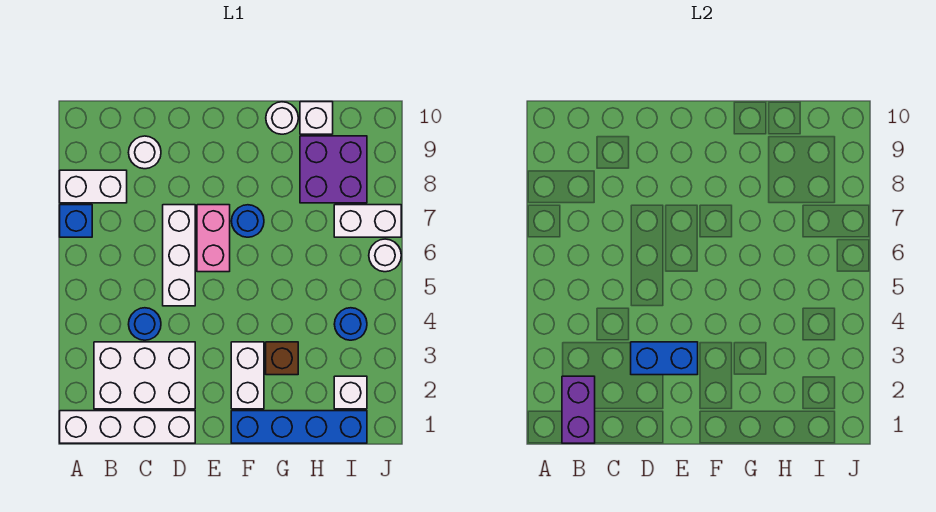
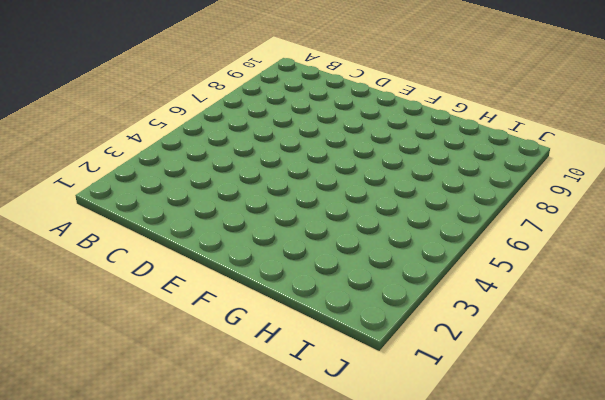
none -> white brick A1:D1 level 1
none -> blue brick A7 level 1
none -> white brick A8:B8 level 1

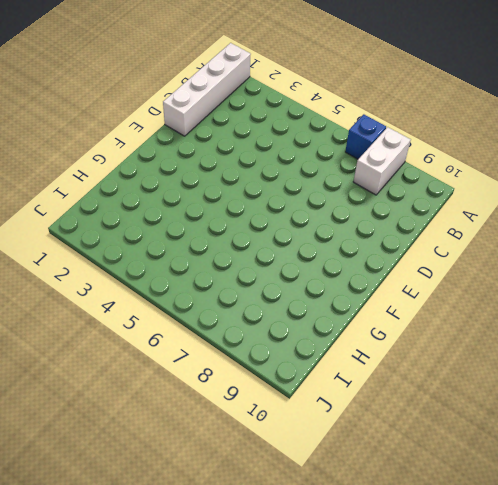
none -> white brick B2:D3 level 1
none -> blue round brick C4 level 1
none -> white round brick C9 level 1

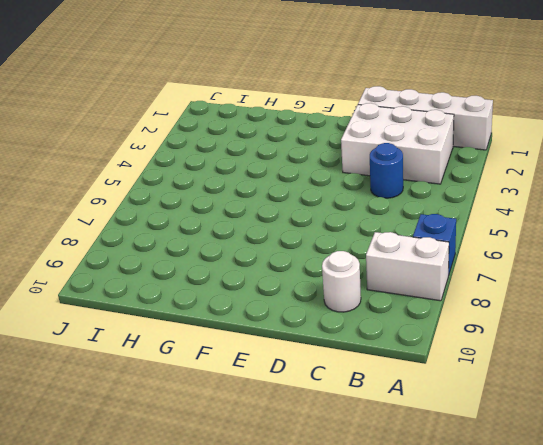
none -> white brick D5:D7 level 1
none -> pink brick E6:E7 level 1
none -> blue brick F1:I1 level 1

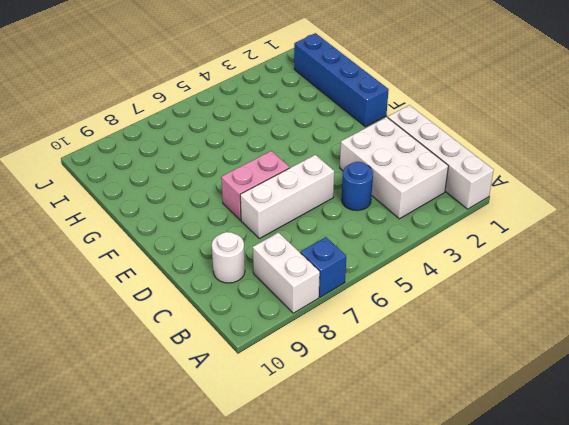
none -> white brick F2:F3 level 1
none -> blue round brick F7 level 1
none -> brown brick G3 level 1

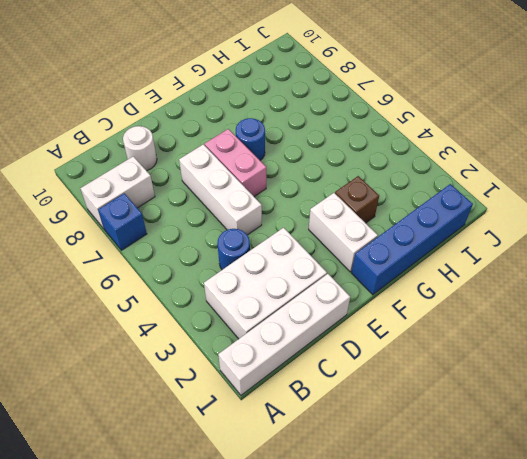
none -> white round brick G10 level 1
none -> purple brick H8:I9 level 1
none -> white brick H10 level 1

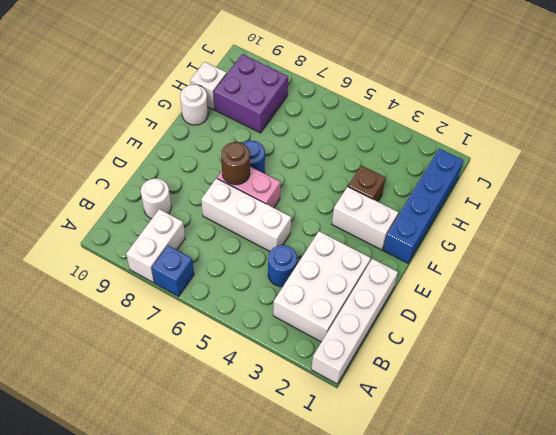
brown round brick E7 level 2 -> none
none -> white brick I2 level 1
none -> blue round brick I4 level 1
none -> white brick I7:J7 level 1

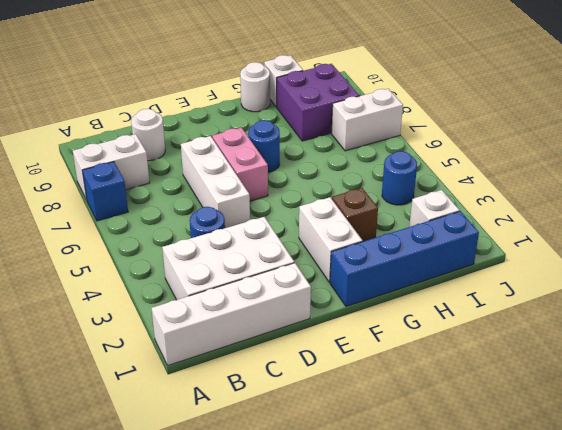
none -> white round brick J6 level 1
none -> purple brick B1:B2 level 2
none -> blue brick D3:E3 level 2

